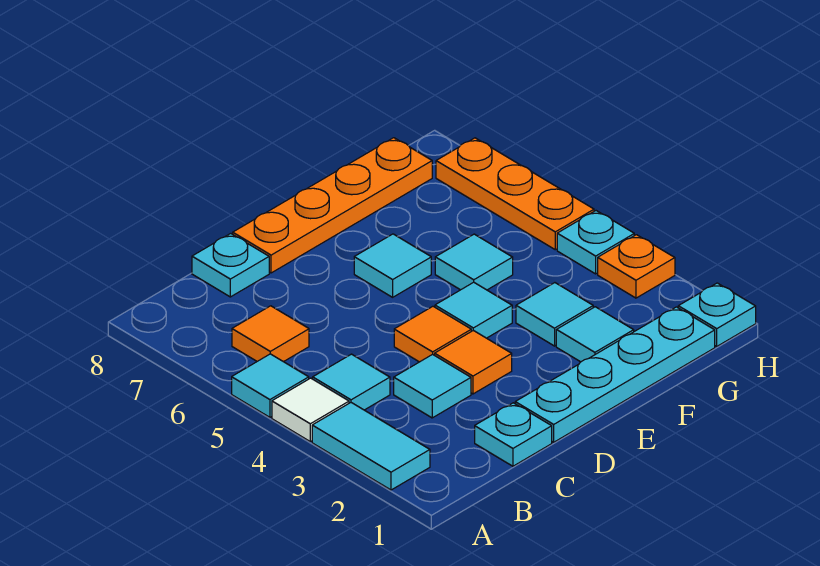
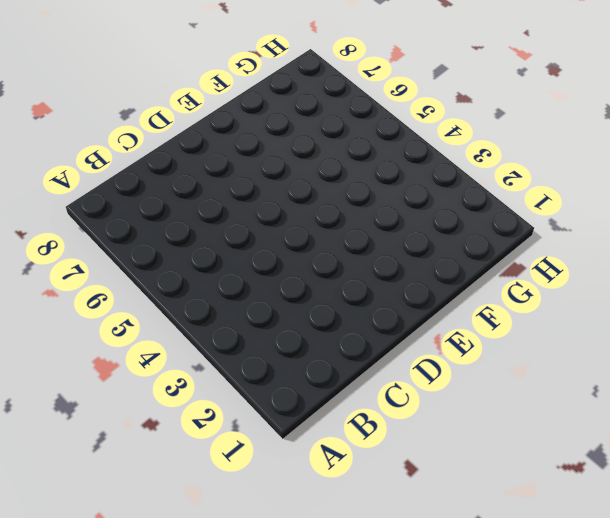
none -> cyan tile A2:A3 level 1
none -> white tile A4 level 1
none -> cyan tile A5 level 1

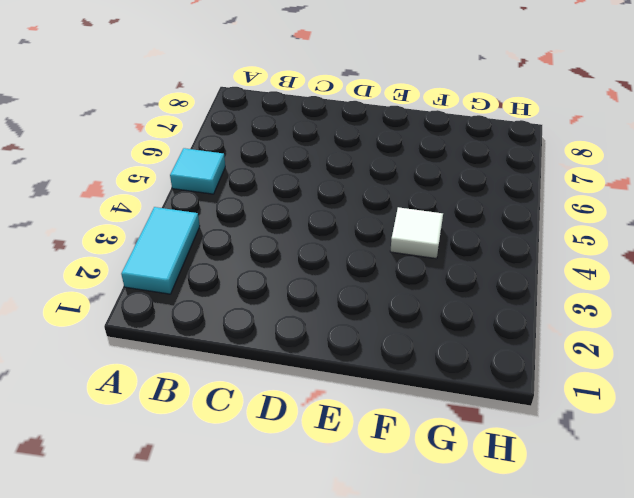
white tile F4 level 1 -> white tile A4 level 1
none -> cyan tile B4 level 1
none -> orange tile B6 level 1
none -> cyan plate C1 level 1

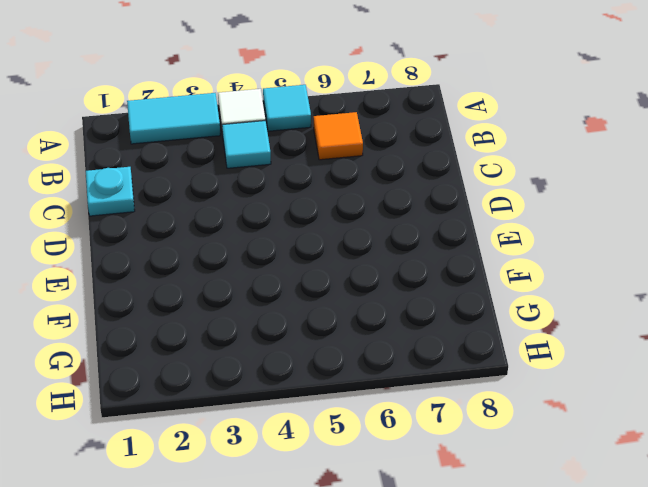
none -> cyan tile C3 level 1
none -> cyan plate C8 level 1
none -> cyan plate D1:G1 level 1

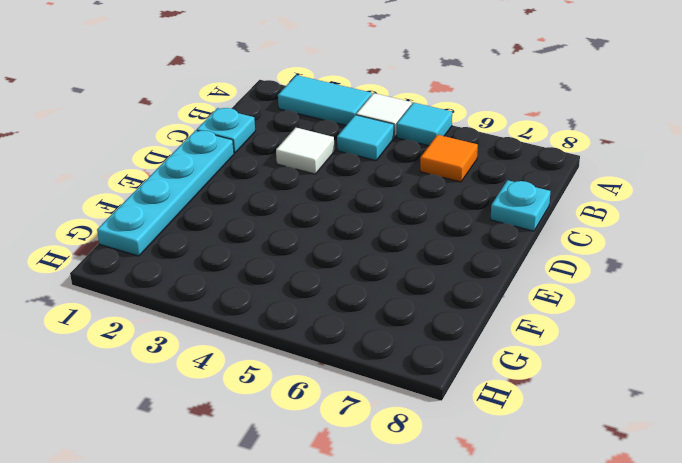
white tile C3 level 1 -> cyan tile C3 level 1
none -> orange tile D3 level 1
none -> orange tile D4 level 1
none -> orange plate D8:G8 level 1

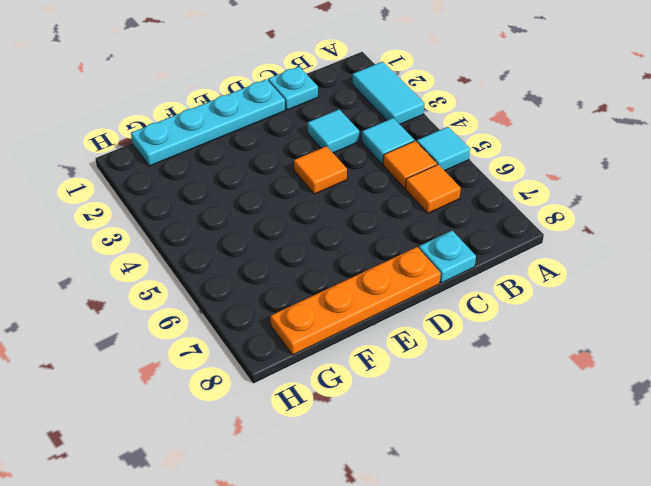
orange tile B5 level 1 -> orange tile D3 level 1
none -> white tile A4 level 1
none -> cyan tile E4 level 1
none -> cyan tile E6 level 1

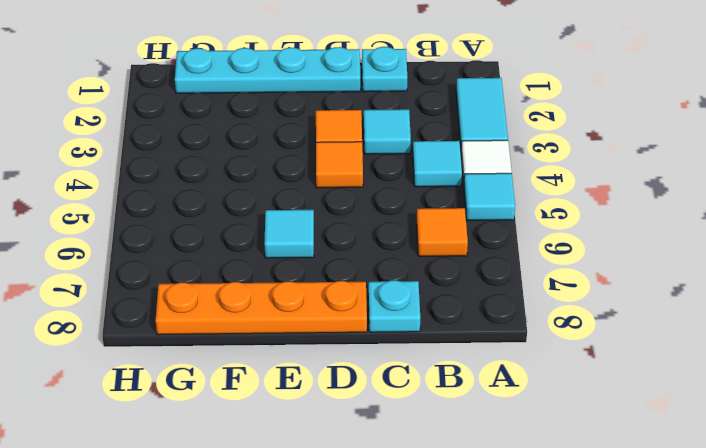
none -> cyan tile E4 level 1
none -> cyan tile F2 level 1
none -> cyan tile F3 level 1

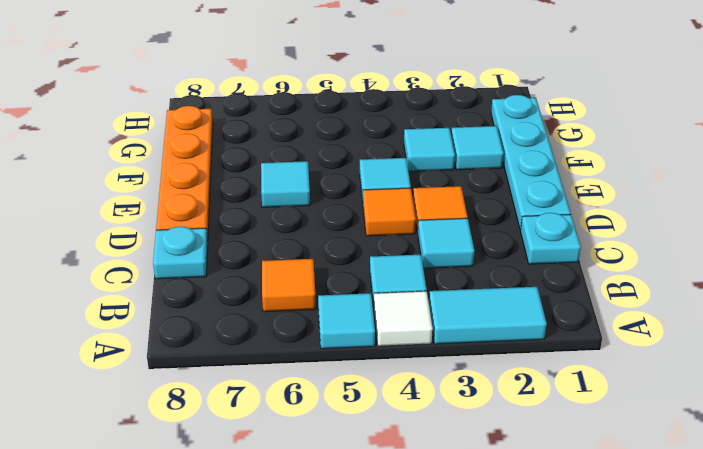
none -> cyan tile F5 level 1
none -> cyan plate H1 level 1
none -> orange plate H3 level 1

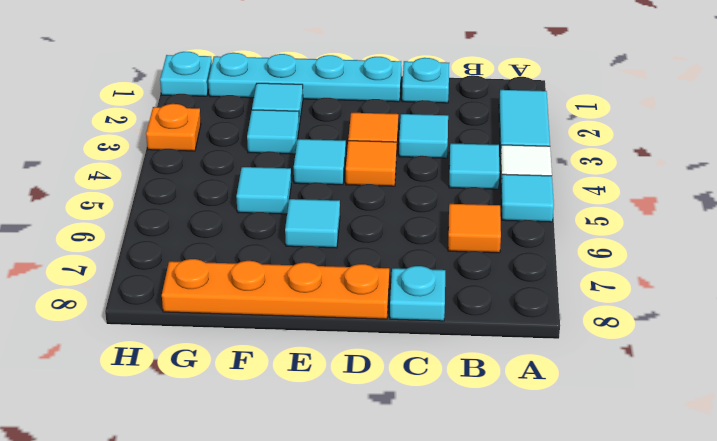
none -> cyan plate H4 level 1
none -> orange plate H5:H7 level 1

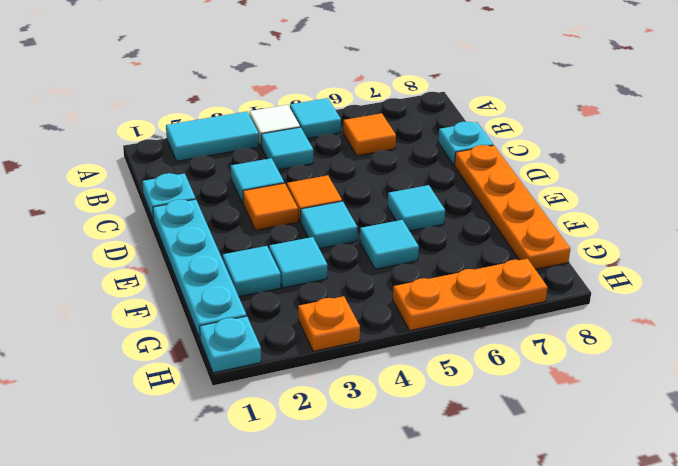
none -> cyan plate H4 level 1

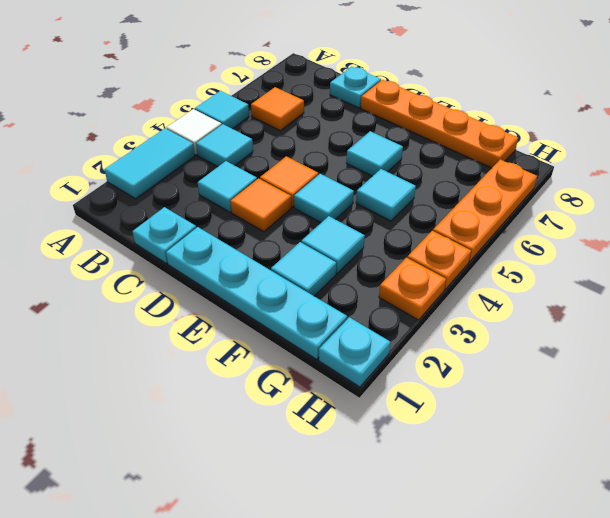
orange plate H4 level 1 -> cyan plate H4 level 1

